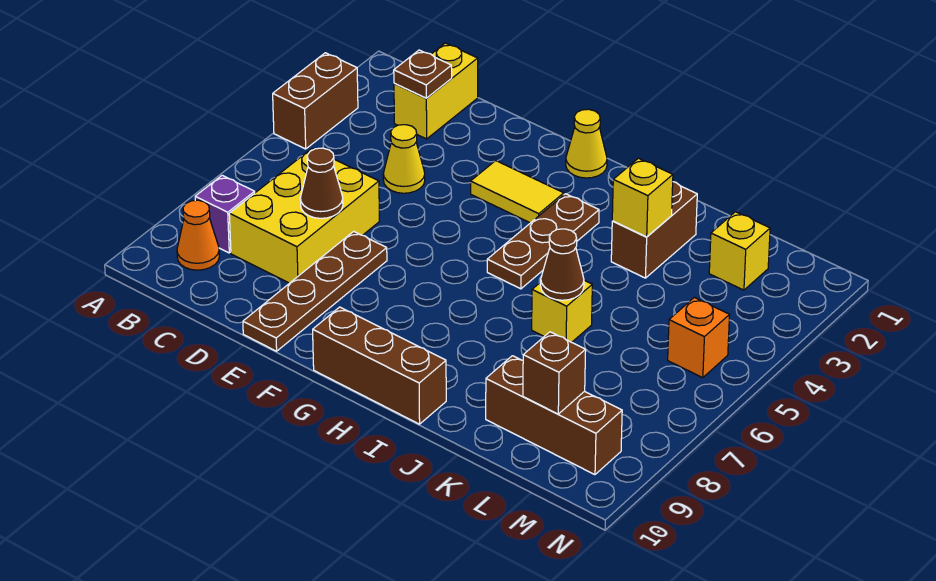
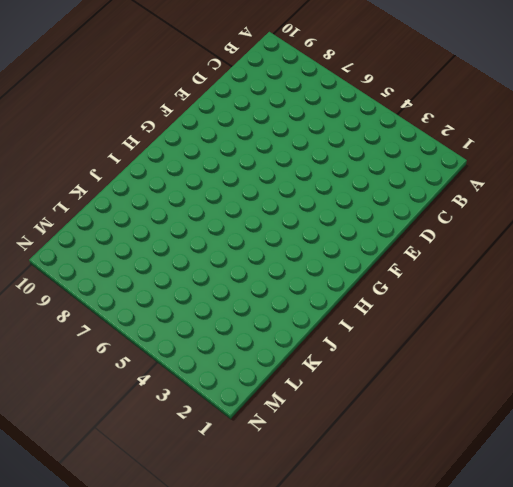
none -> brown brick A3:A4 level 1
none -> purple brick B8 level 1
none -> orange cone B9 level 1

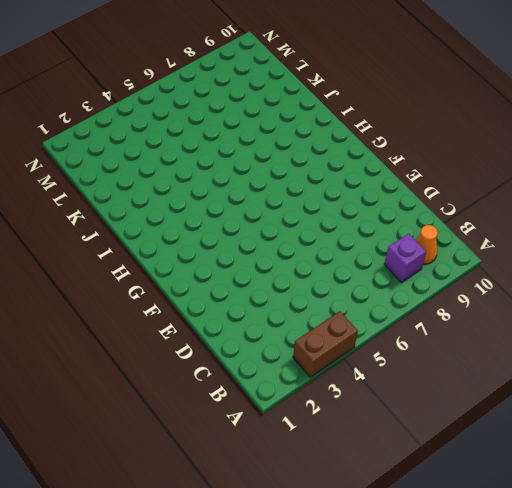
none -> yellow brick C1:C2 level 1
none -> yellow brick C6:D8 level 1
none -> yellow cone D4 level 1

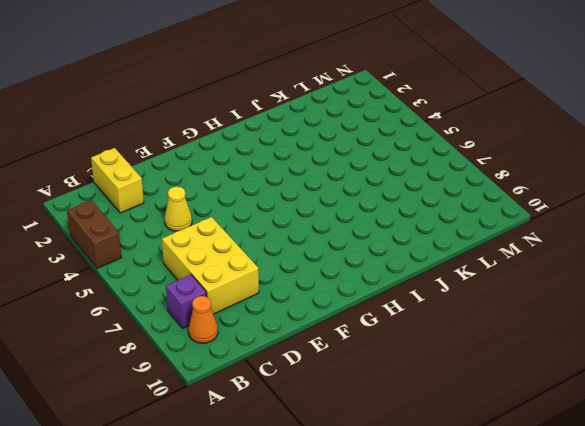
none -> brown plate E7:E10 level 1
none -> yellow tile F3:G3 level 1
none -> yellow cone G1 level 1

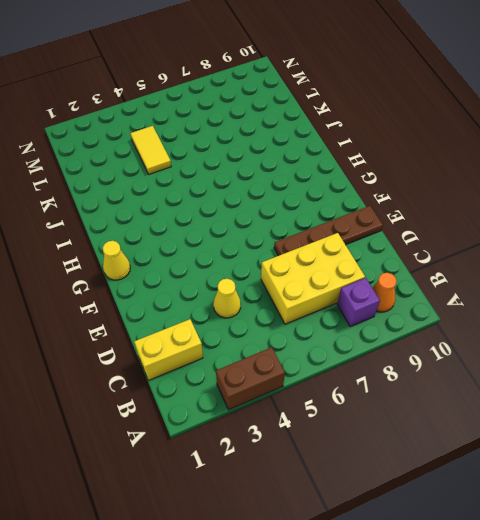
yellow tile K4:L4 level 1 -> yellow tile F3:G3 level 1
none -> brown brick G10:I10 level 1
none -> brown plate H3:H5 level 1
none -> brown brick J2:J3 level 1

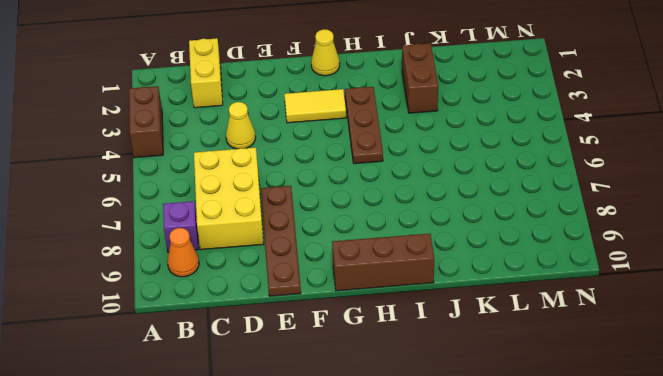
none -> yellow brick J6 level 1
none -> brown brick K9:M9 level 1
none -> yellow brick L2 level 1

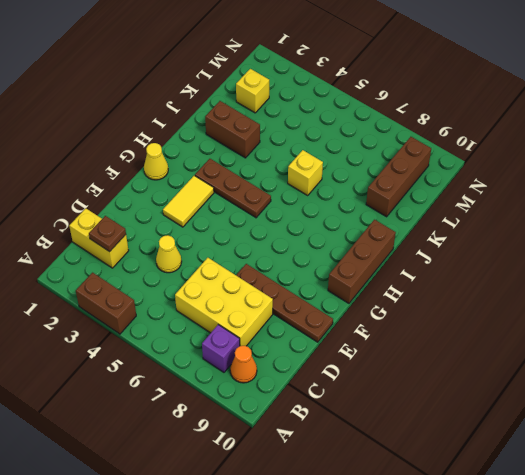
none -> orange brick M5 level 1
none -> brown cone D7 level 2
none -> yellow brick J3 level 2

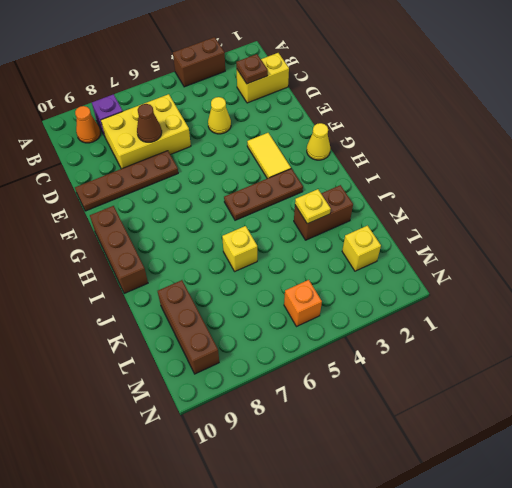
yellow plate J3 level 2 -> yellow brick J3 level 2
none -> brown cone J6 level 2
none -> brown brick L9 level 2

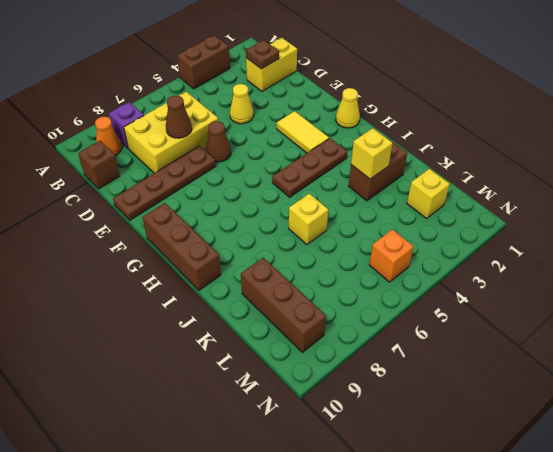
brown brick C10 level 1 -> brown brick L9 level 2
brown cone E6 level 1 -> brown cone J6 level 2

